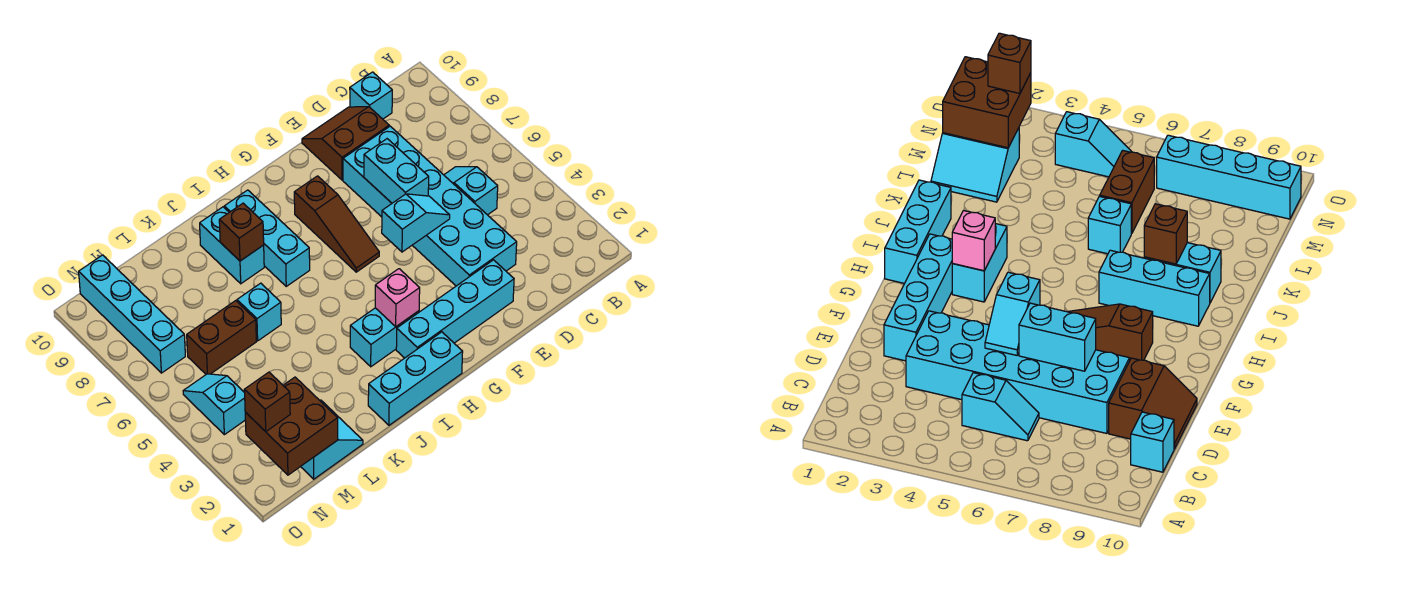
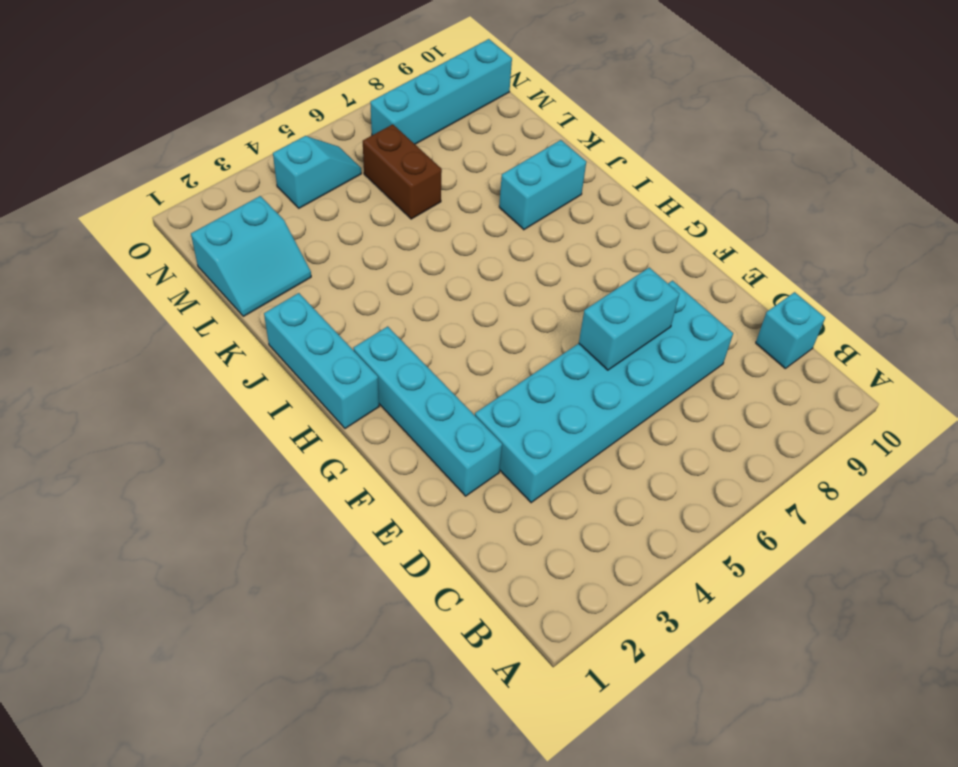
none -> cyan slope C5:C6 level 1 top 5
none -> brown slope D9:E10 level 1 top 9
none -> brown slope G6:G8 level 1 top 8

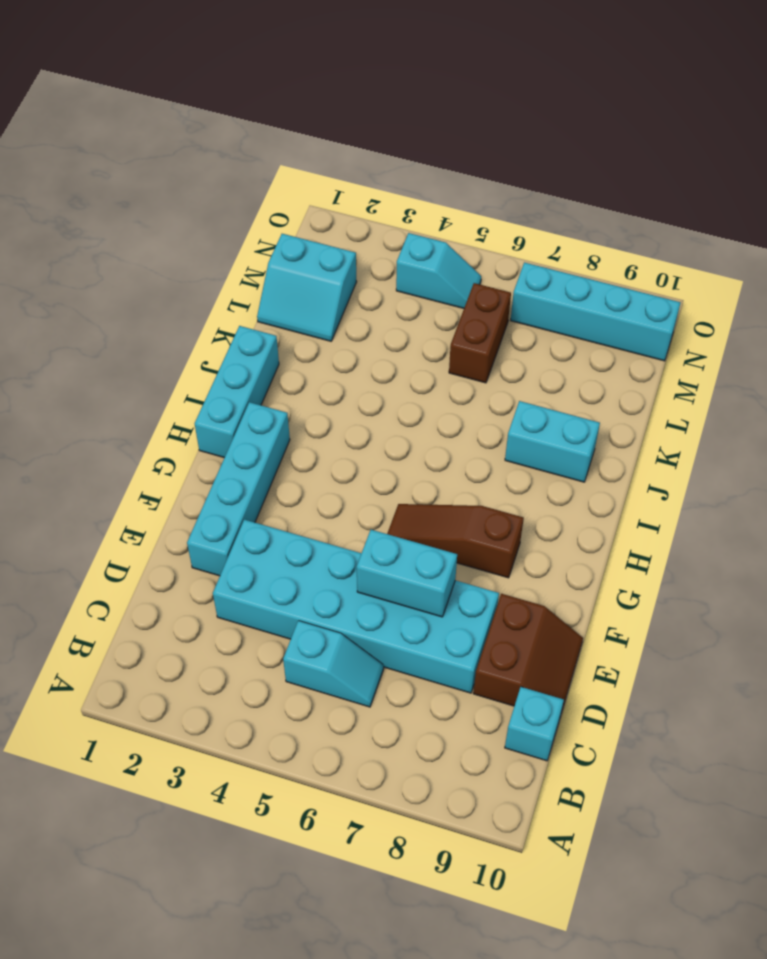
none -> cyan brick H3:I3 level 1
none -> cyan brick I7:I9 level 1
none -> cyan brick K6 level 1

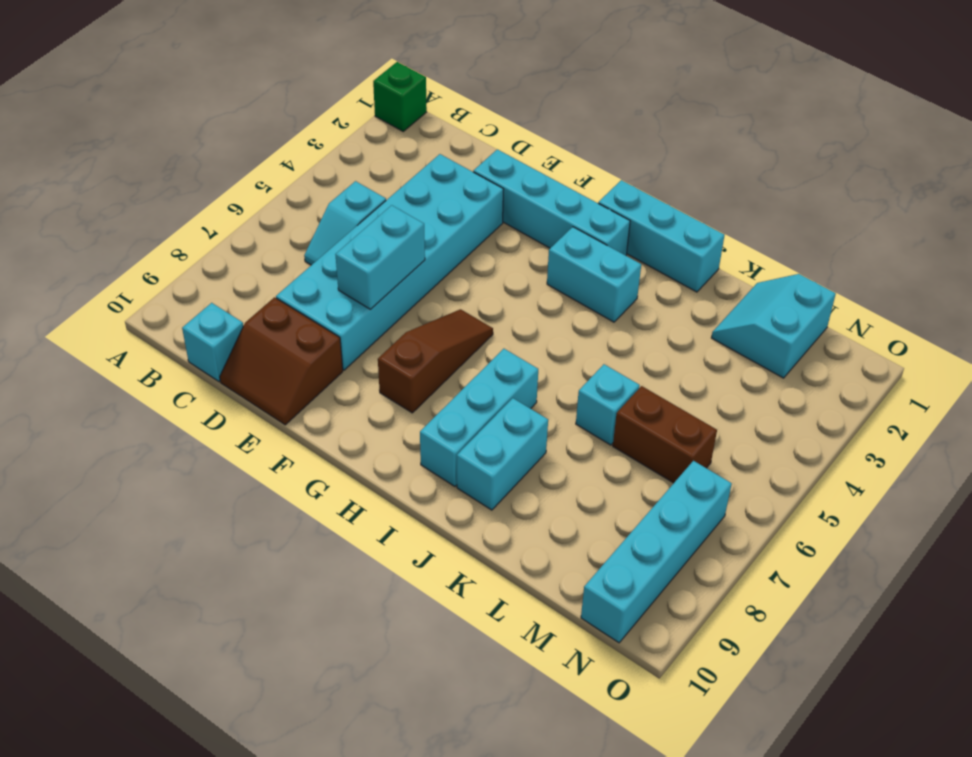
green brick A1 level 1 -> none
none -> cyan slope N4:N5 level 1 top 4
none -> cyan slope E5:F5 level 2 top F
none -> pink brick H3 level 2

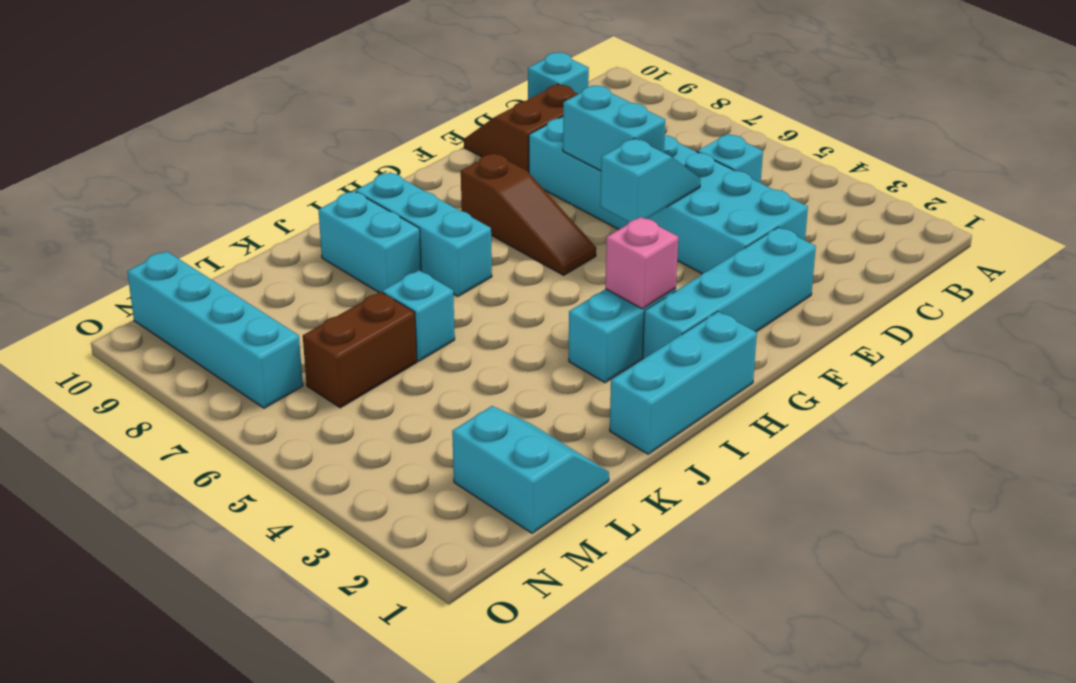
none -> cyan slope N4:N5 level 1 top 4
none -> brown brick J8 level 2
none -> brown brick M1:N2 level 2

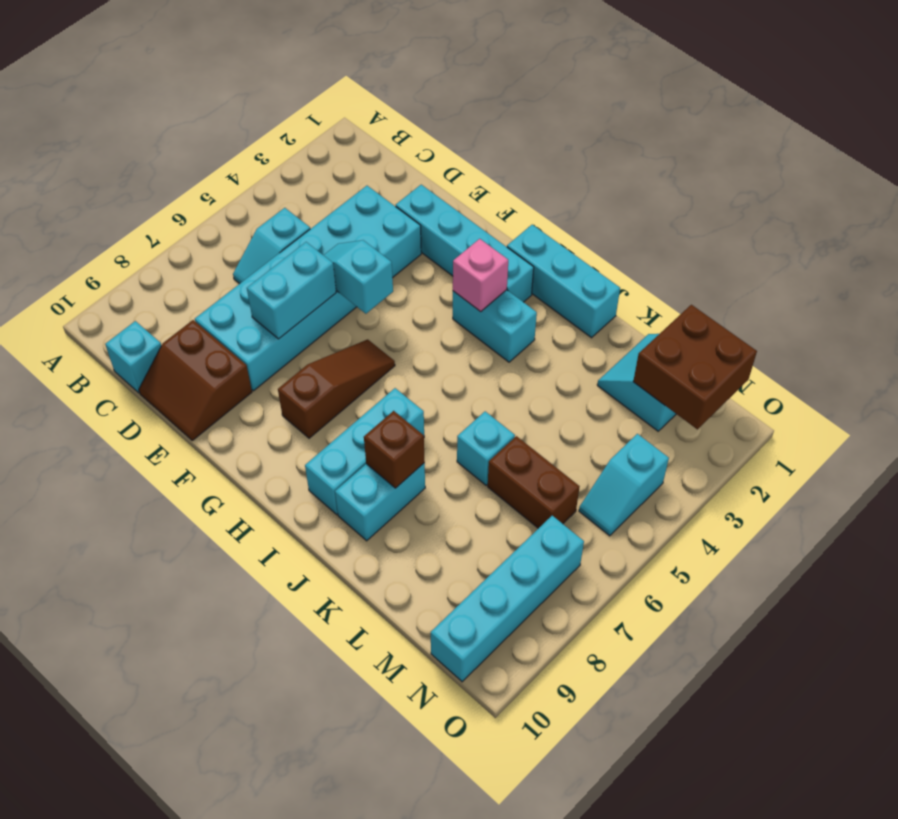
none -> brown brick N2 level 3

